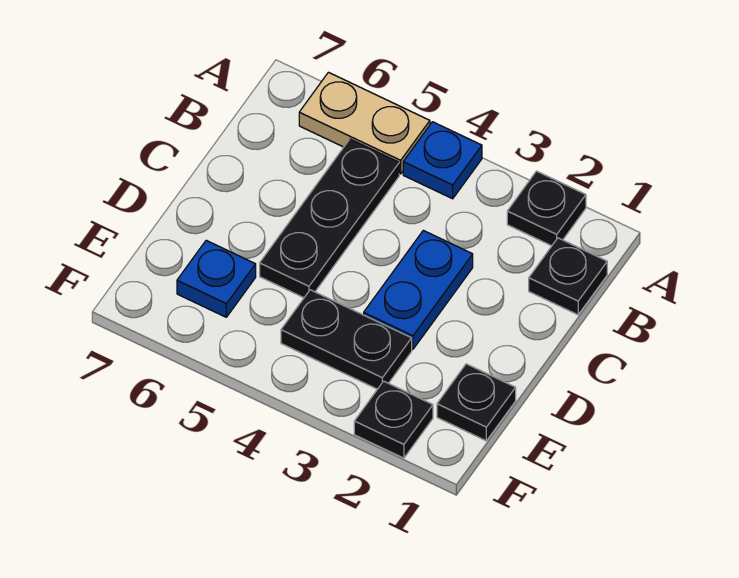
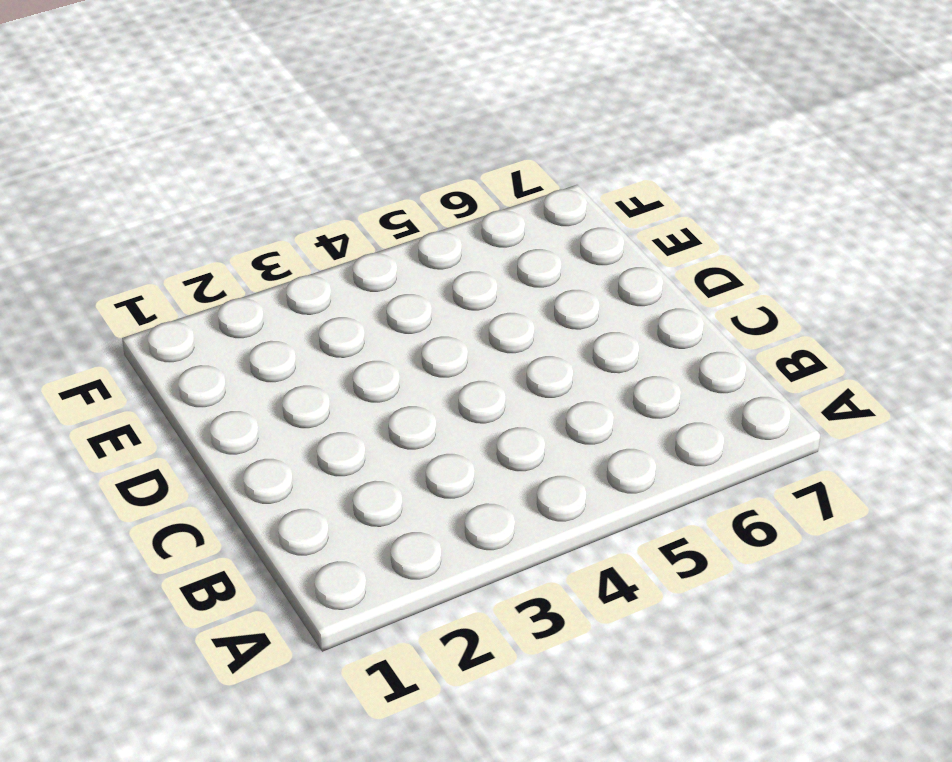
none -> black plate A2 level 1
none -> blue plate A4 level 1

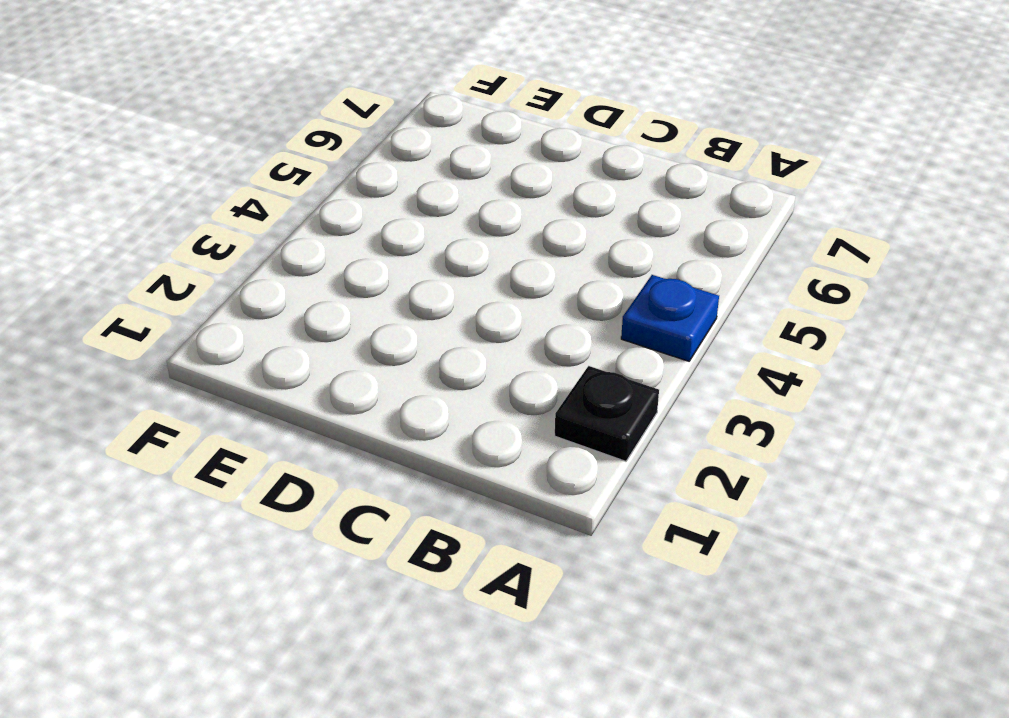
none -> tan plate A5:A6 level 1
none -> black plate B1 level 1

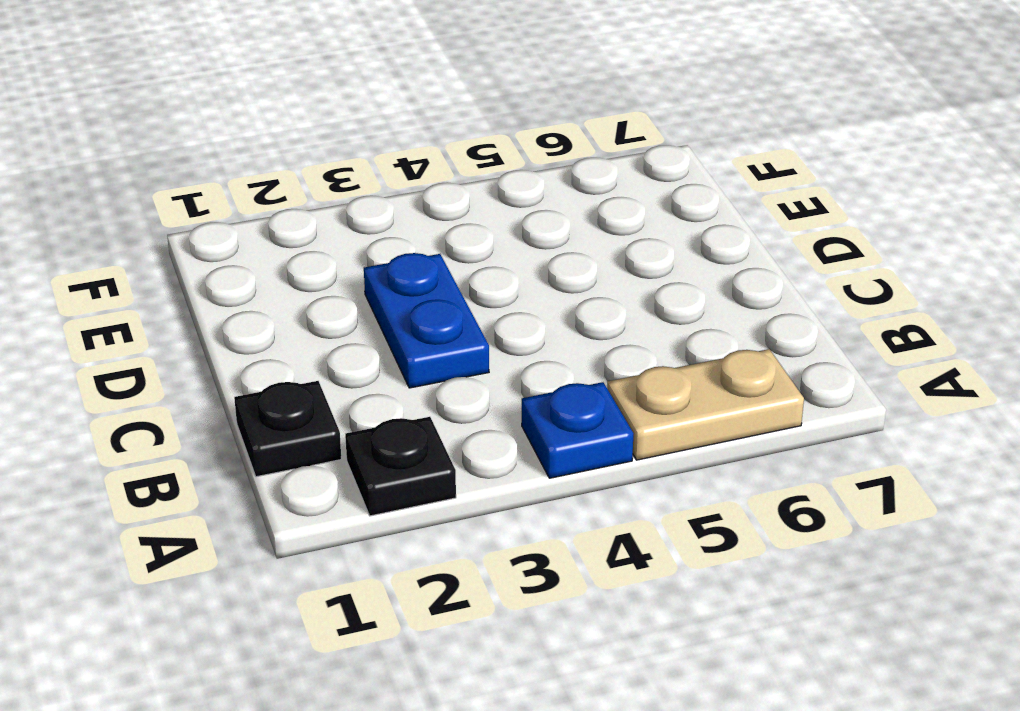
none -> black plate B5:D5 level 1
none -> black plate E1 level 1

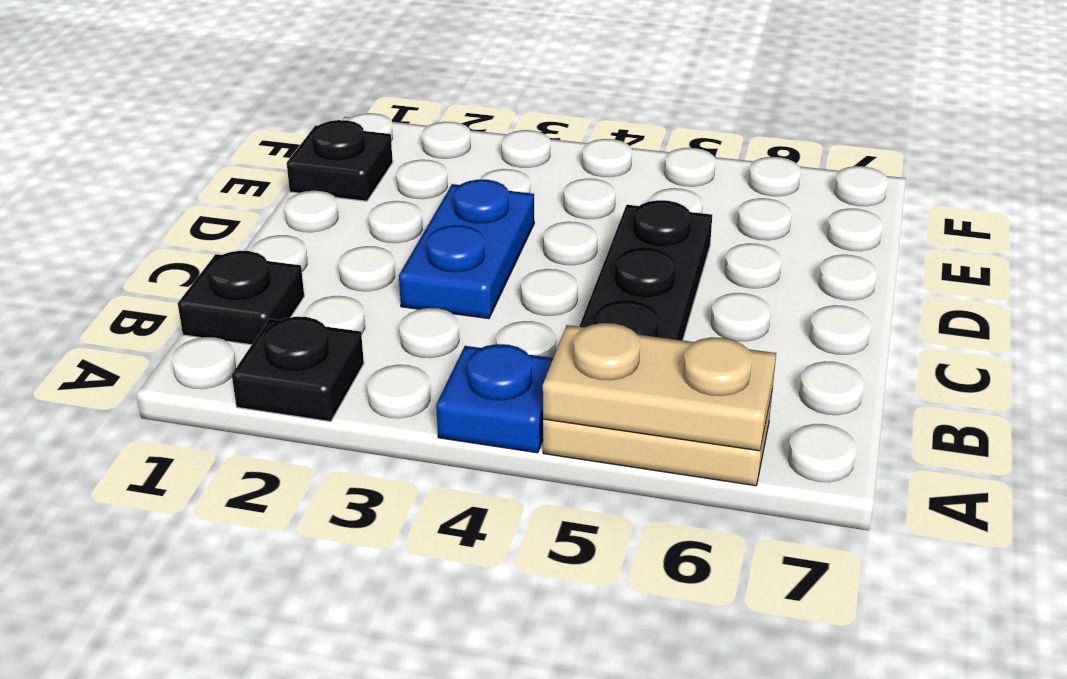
tan plate A5:A6 level 2 -> none
none -> black plate E3:E4 level 1
none -> blue plate E6 level 1

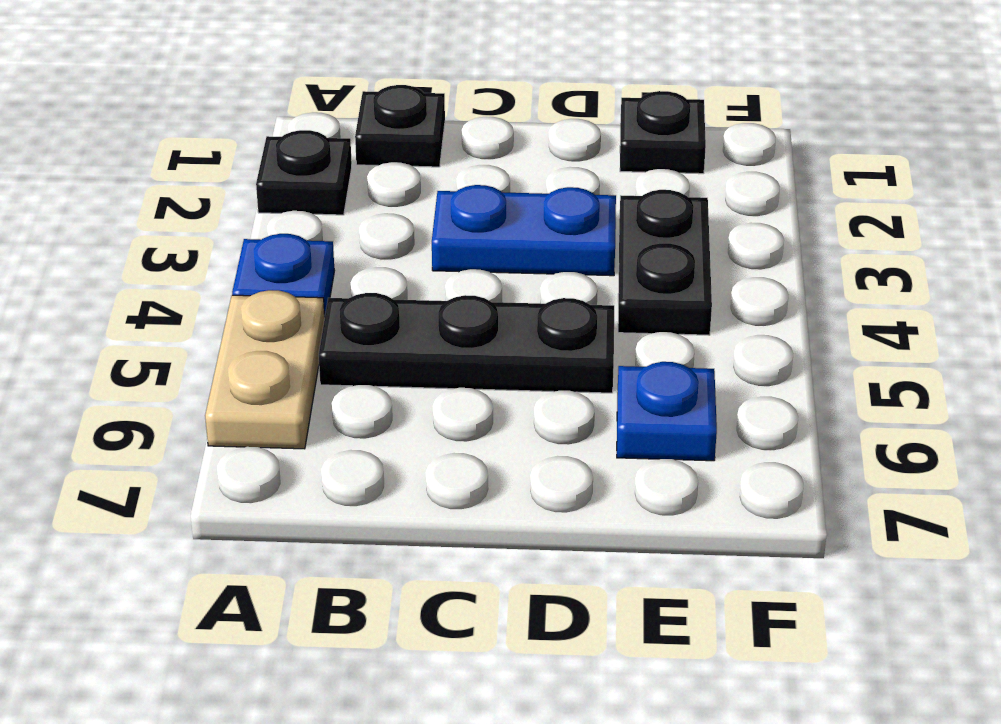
none -> black plate F2 level 1

